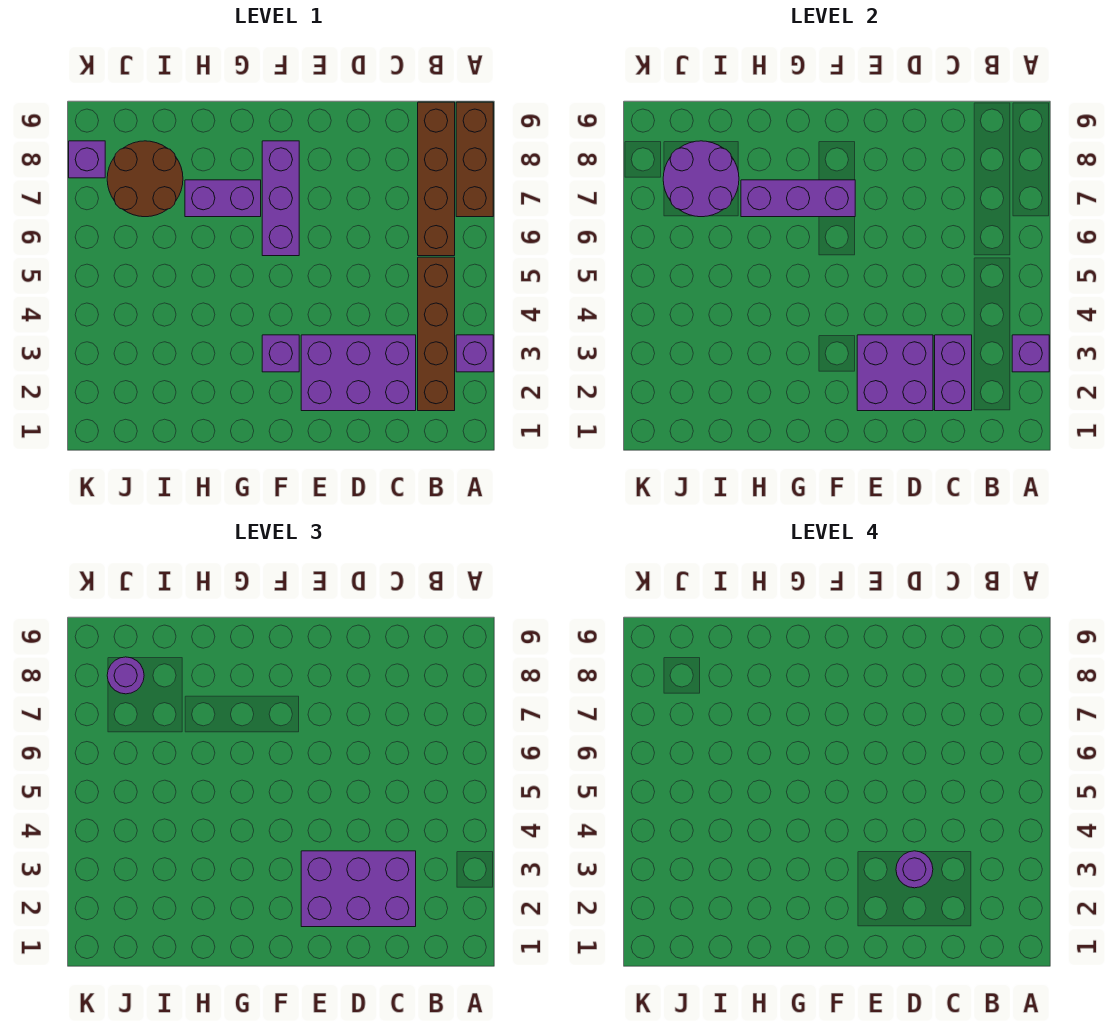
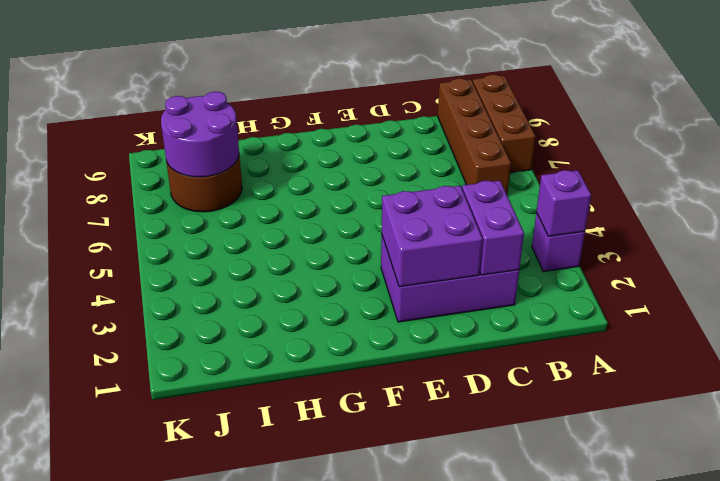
none -> brown brick B2:B5 level 1
none -> purple brick F3 level 1
none -> purple brick F6:F8 level 1

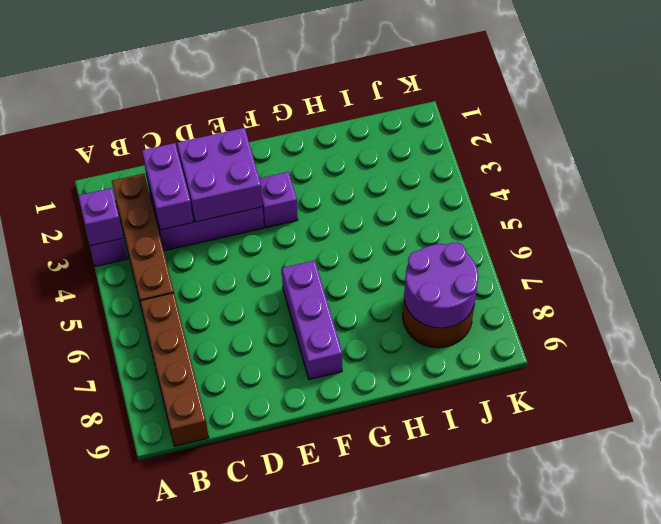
none -> brown brick A7:A9 level 1
none -> purple brick G7:H7 level 1
none -> purple brick K8 level 1

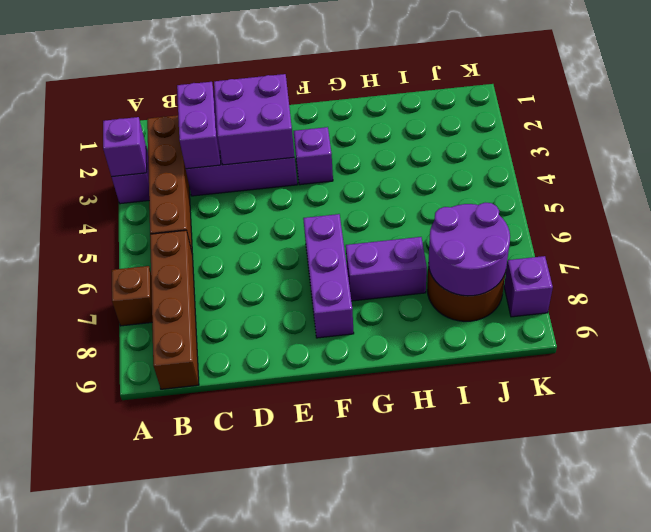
brown brick A7 level 1 -> brown brick A7:A9 level 1
none -> purple brick F7:H7 level 2
none -> purple brick C2:E3 level 3
none -> purple round brick J8 level 3

